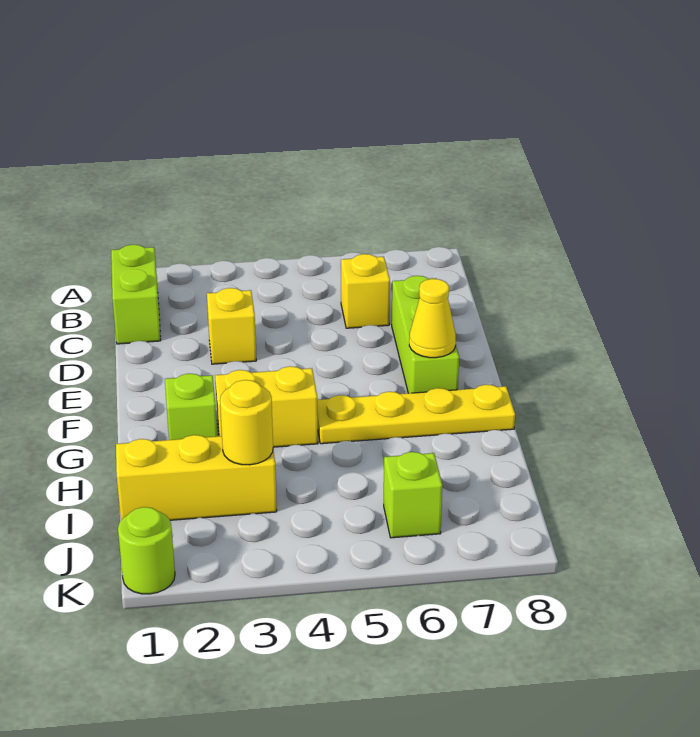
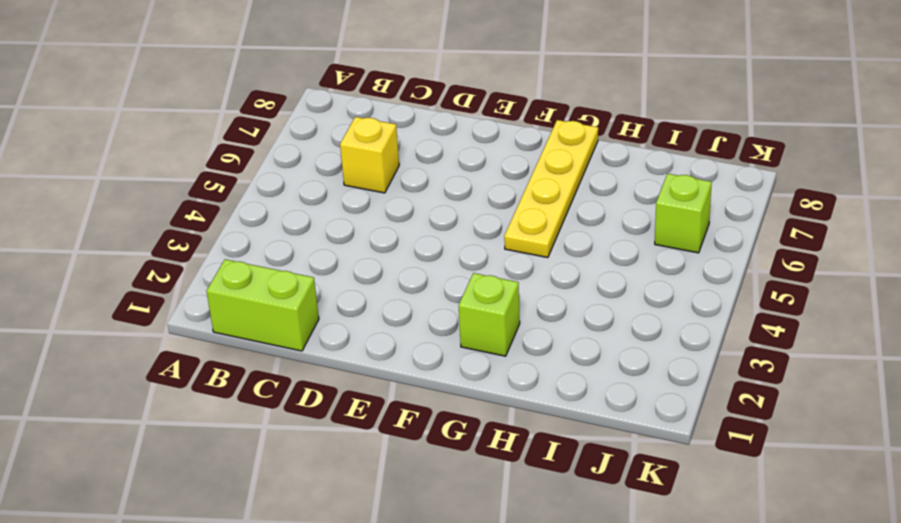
none -> yellow brick D3 level 1
none -> lime brick D7:F7 level 1
none -> yellow brick G3:G4 level 1

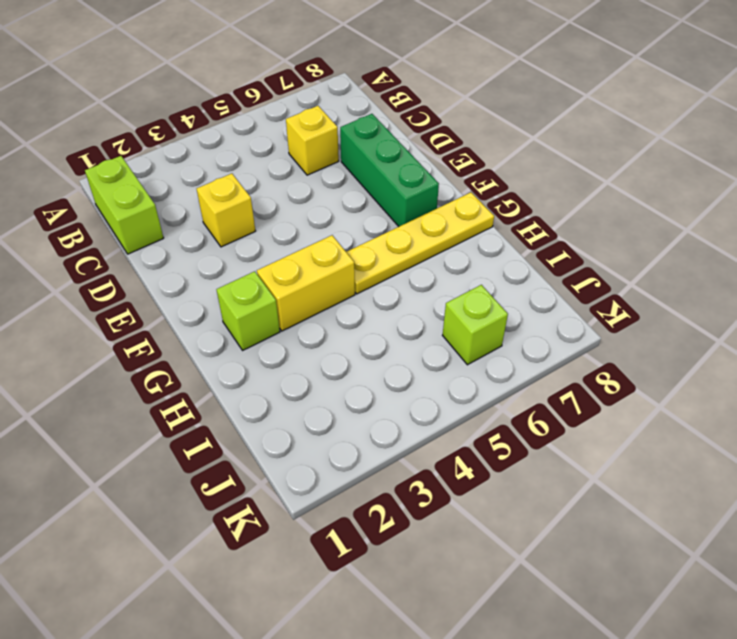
green brick D7:F7 level 1 -> lime brick D7:F7 level 1
none -> yellow brick I1:I3 level 1
none -> lime round brick K1 level 1
none -> yellow cone F7 level 2

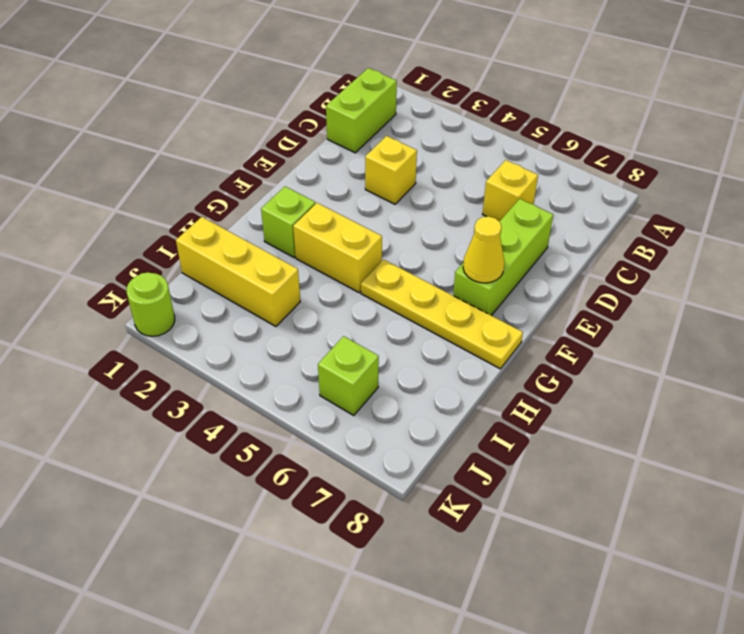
none -> yellow round brick I3 level 2

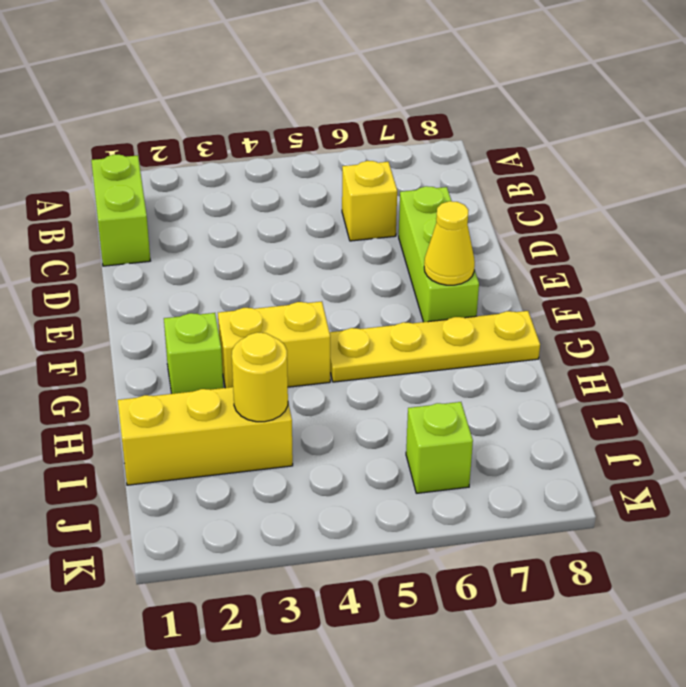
none -> yellow brick D3 level 1
none -> lime round brick K1 level 1

